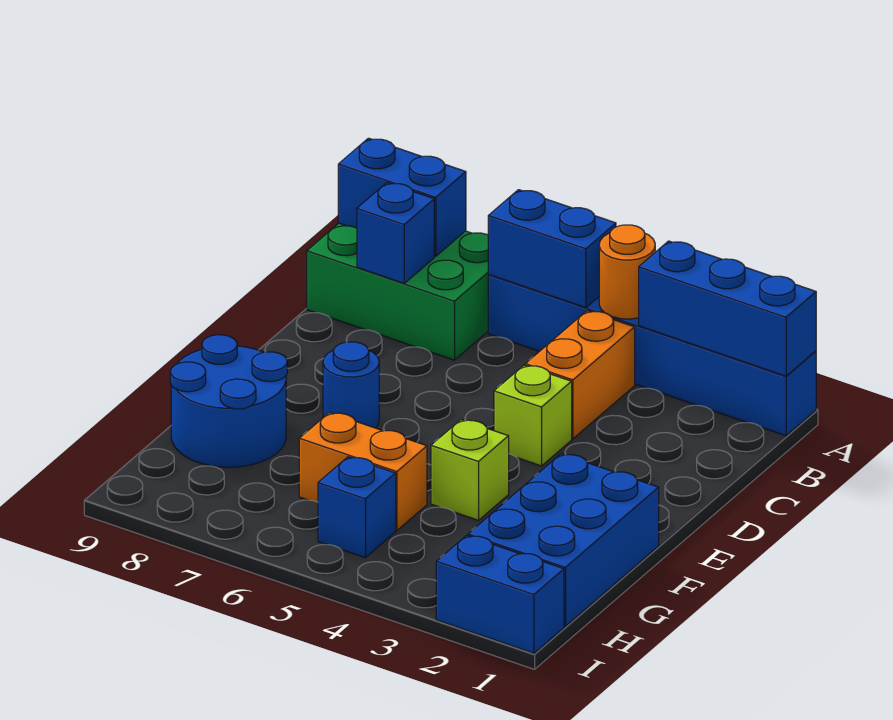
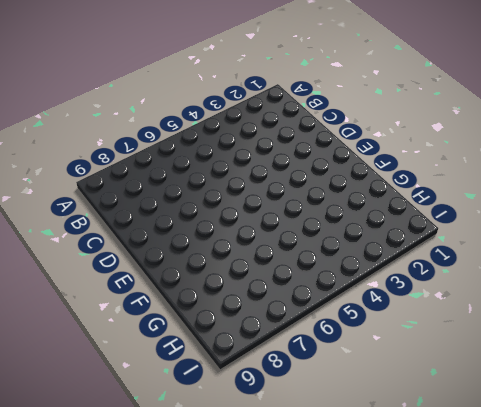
none -> blue brick A1:A6 level 1
none -> green brick A7:B9 level 1
none -> orange brick B4:C4 level 1

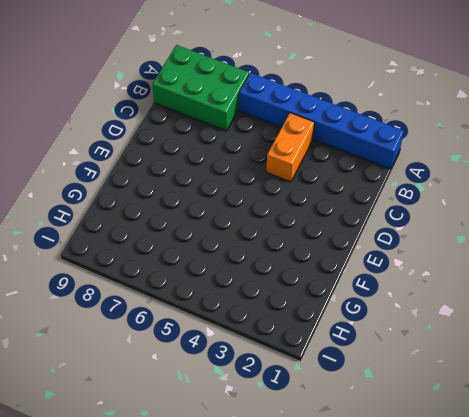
none -> lime brick D4 level 1
none -> blue round brick E7 level 1
none -> blue brick F1:H2 level 1

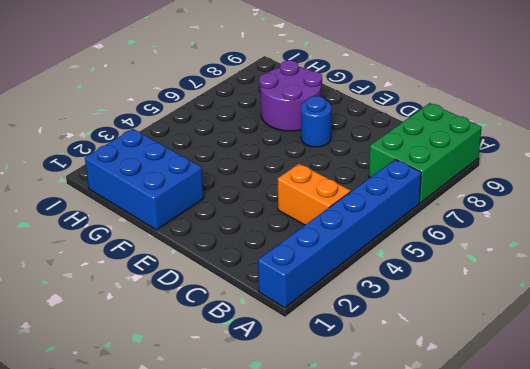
purple round brick F7:G8 level 1 -> blue round brick F8:G9 level 1
none -> lime brick D4 level 1
none -> lime brick F4 level 1
none -> orange brick G5:G6 level 1

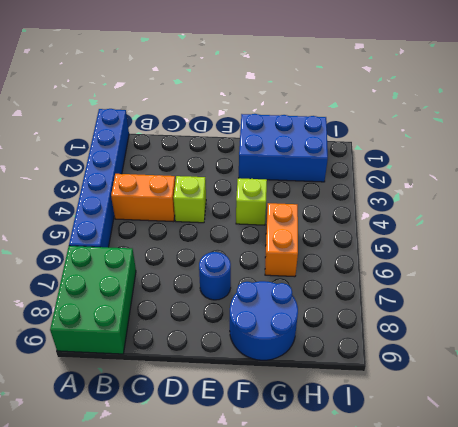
none -> blue brick H5 level 1
none -> blue brick I1:I2 level 1
none -> blue brick A1:A3 level 2

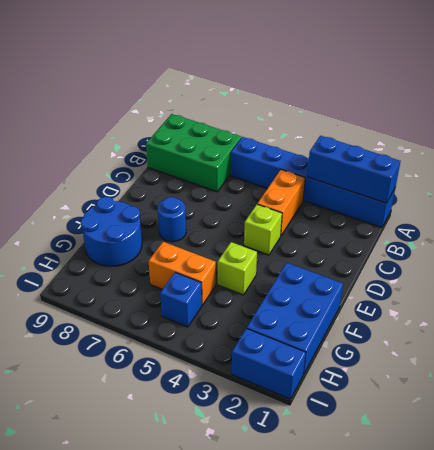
none -> orange round brick A4 level 2
none -> blue brick A5:A6 level 2
none -> blue brick A8:A9 level 2

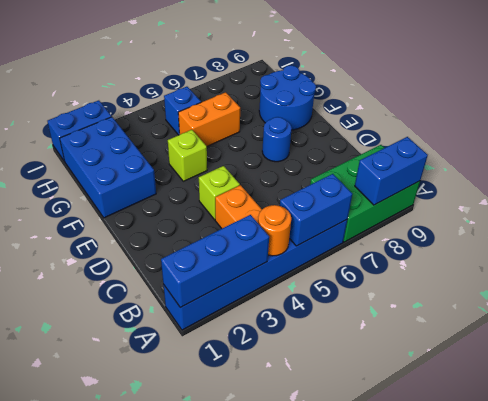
none -> blue brick B8 level 2

